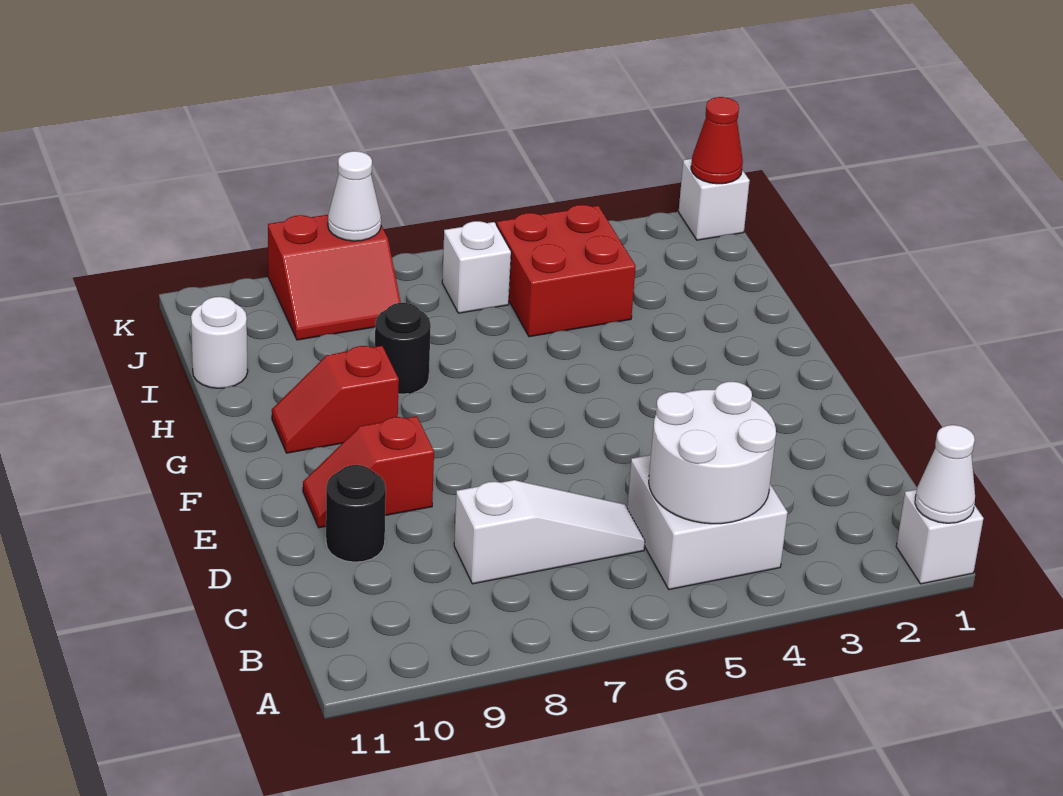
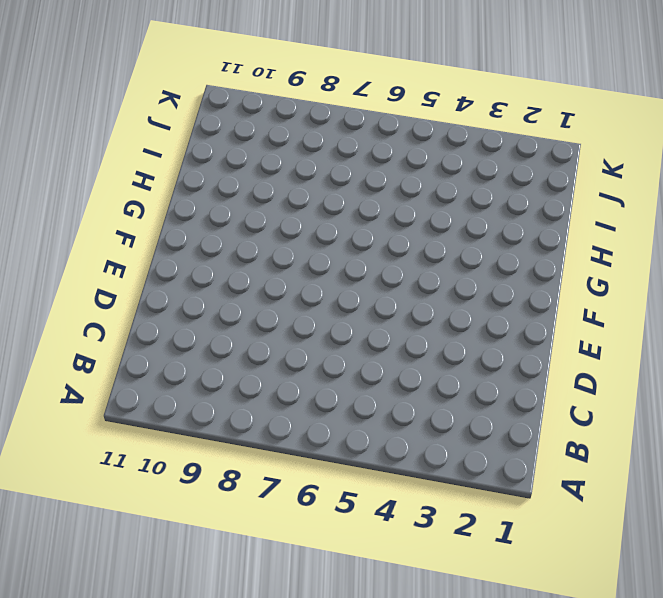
none -> white brick A1 level 1
none -> white brick B4:C5 level 1
none -> white slope C6:C8 level 1 top 8

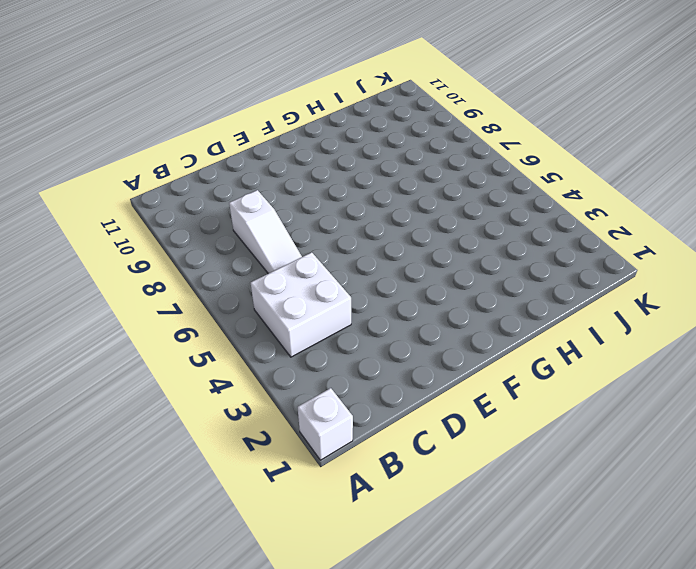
none -> black round brick D10 level 1
none -> red slope E9:E10 level 1 top 9
none -> red slope G9:G10 level 1 top 9

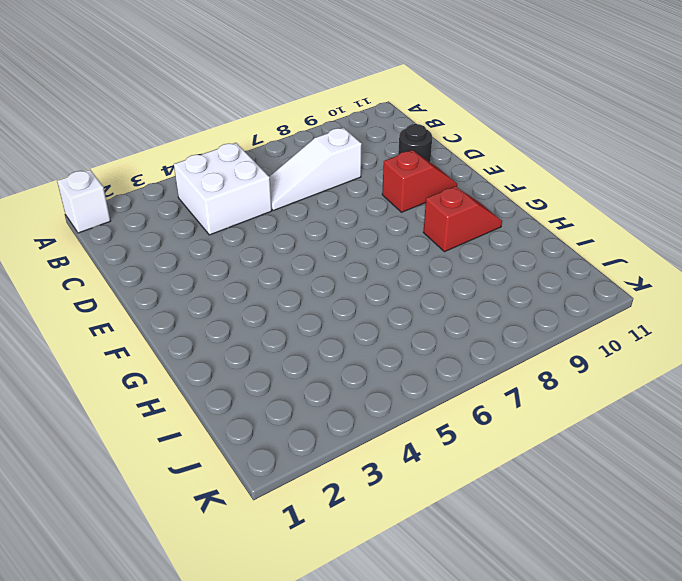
none -> black round brick H8 level 1
none -> red brick I4:J5 level 1
none -> white round brick I11 level 1

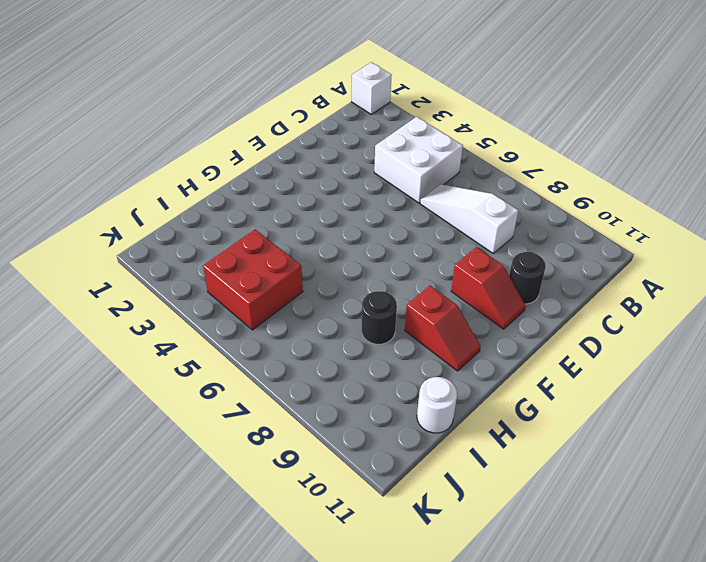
none -> white brick J6 level 1
none -> red slope J8:K9 level 1 top K
none -> white brick K1 level 1

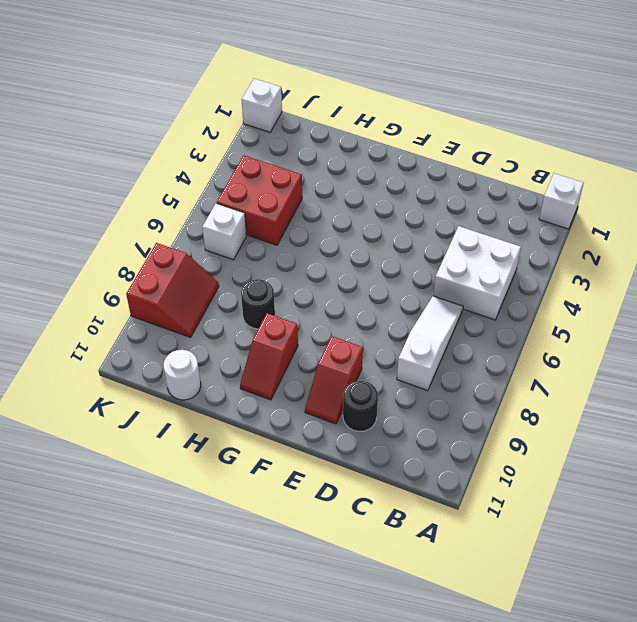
none -> white cone A1 level 2
none -> white round brick B4:C5 level 2
none -> red cone K1 level 2

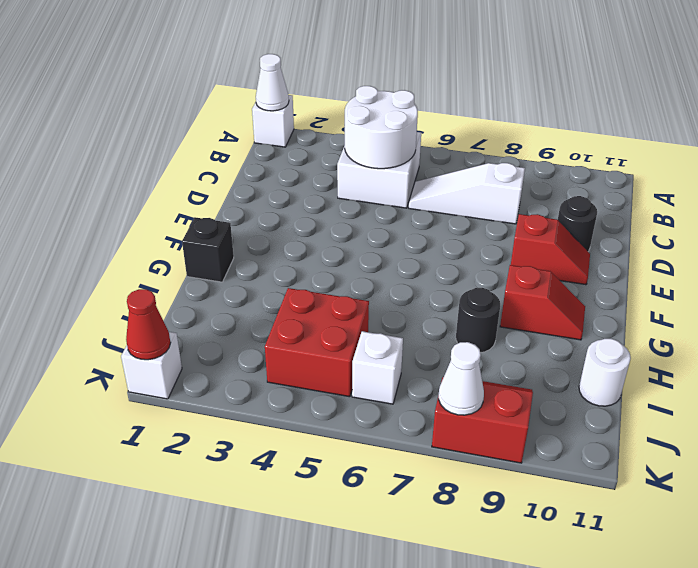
black brick G1 level 1 -> none

